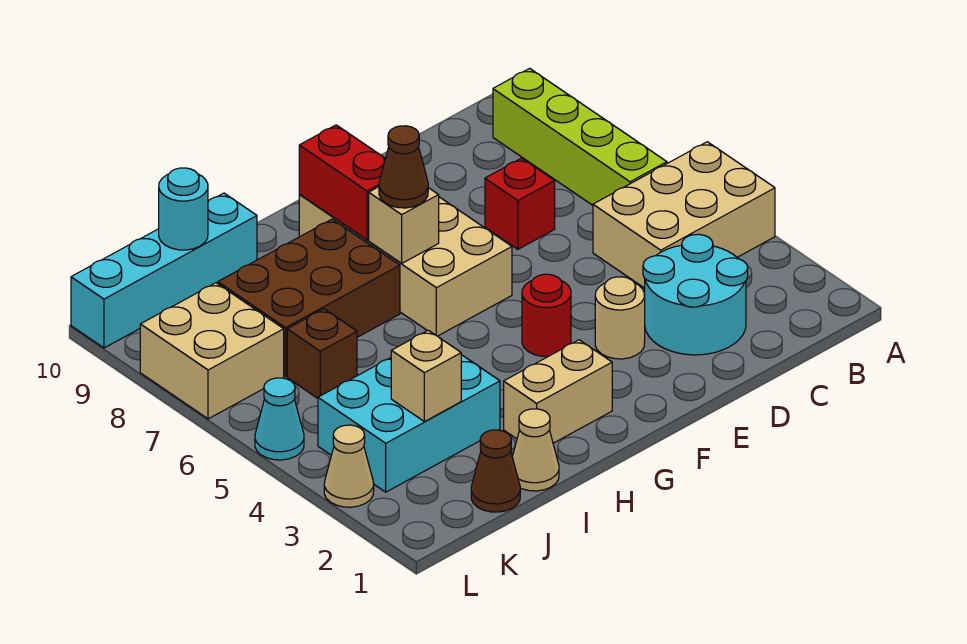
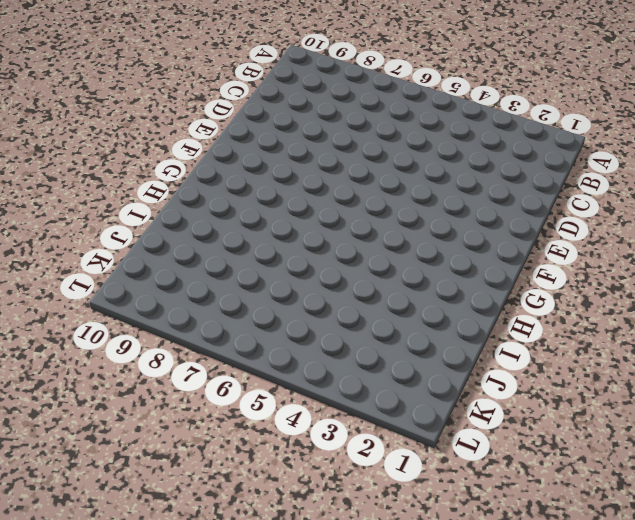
none -> tan brick A4:C5 level 1
none -> lime brick B6:B9 level 1
none -> cyan round brick C2:D3 level 1

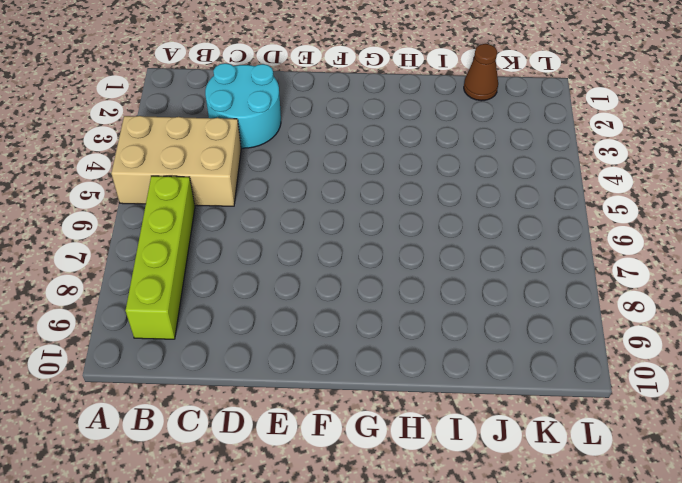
none -> red brick D7 level 1
none -> tan round brick E3 level 1
none -> red round brick F4 level 1

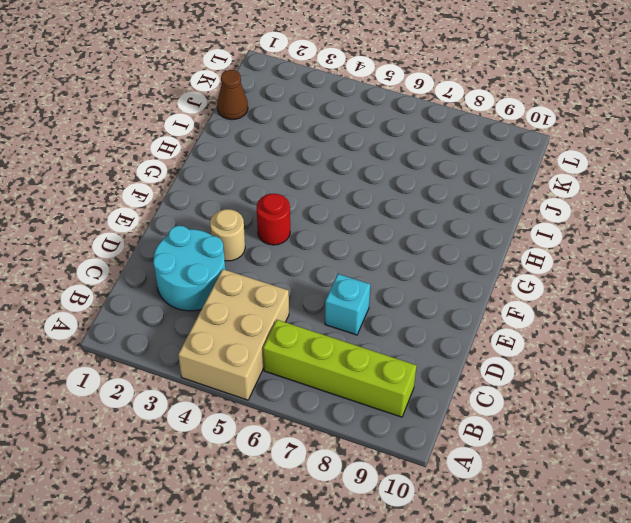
cyan brick D7 level 1 -> red brick D7 level 1
none -> tan brick F6:G9 level 1
none -> tan brick G2:H2 level 1
none -> brown brick H7:J8 level 1

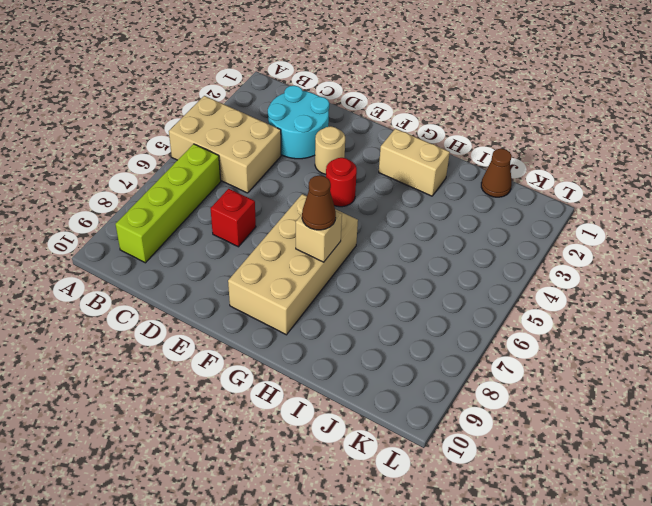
none -> brown brick H7:J8 level 1
none -> tan cone I1 level 1
none -> cyan brick I3:K4 level 1

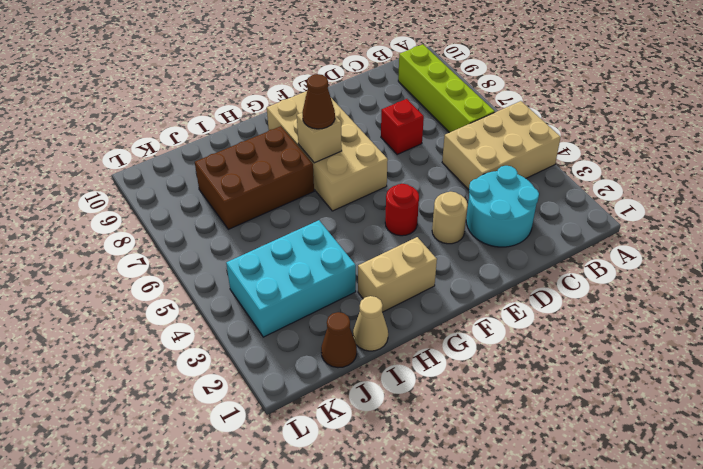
none -> cyan brick I10:L10 level 1
none -> brown brick J6 level 1
none -> tan brick K7:L8 level 1

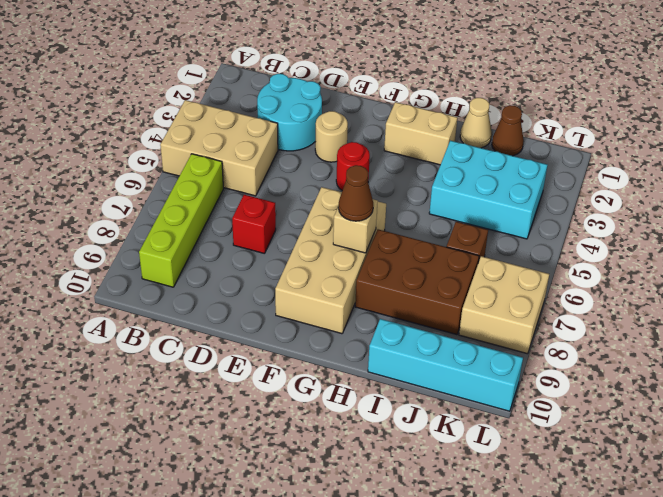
none -> tan cone L3 level 1
none -> cyan cone L5 level 1
none -> red brick G8:G9 level 2

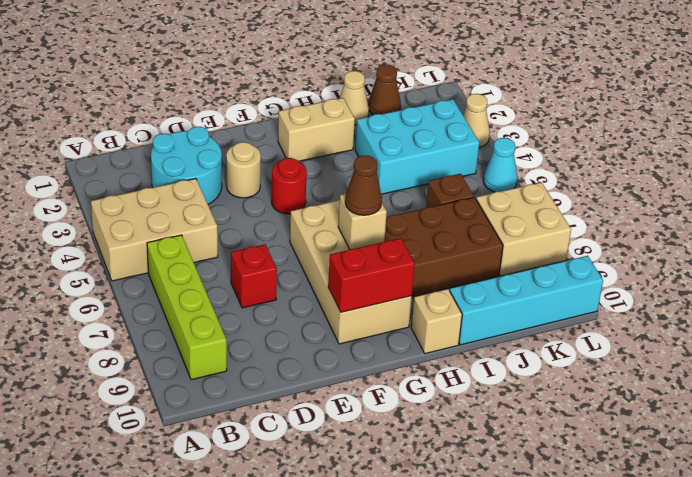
red brick F9:G9 level 2 -> red brick G8:G9 level 2
tan brick H10 level 1 -> tan brick J3 level 2
none -> cyan round brick J10 level 2

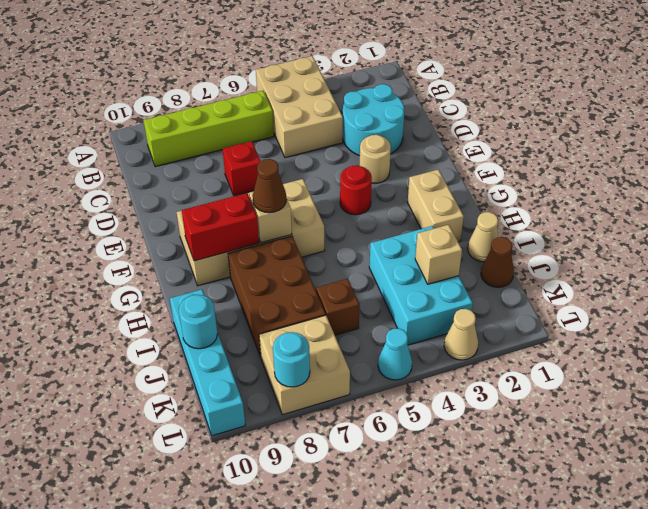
cyan round brick L8 level 2 -> none

